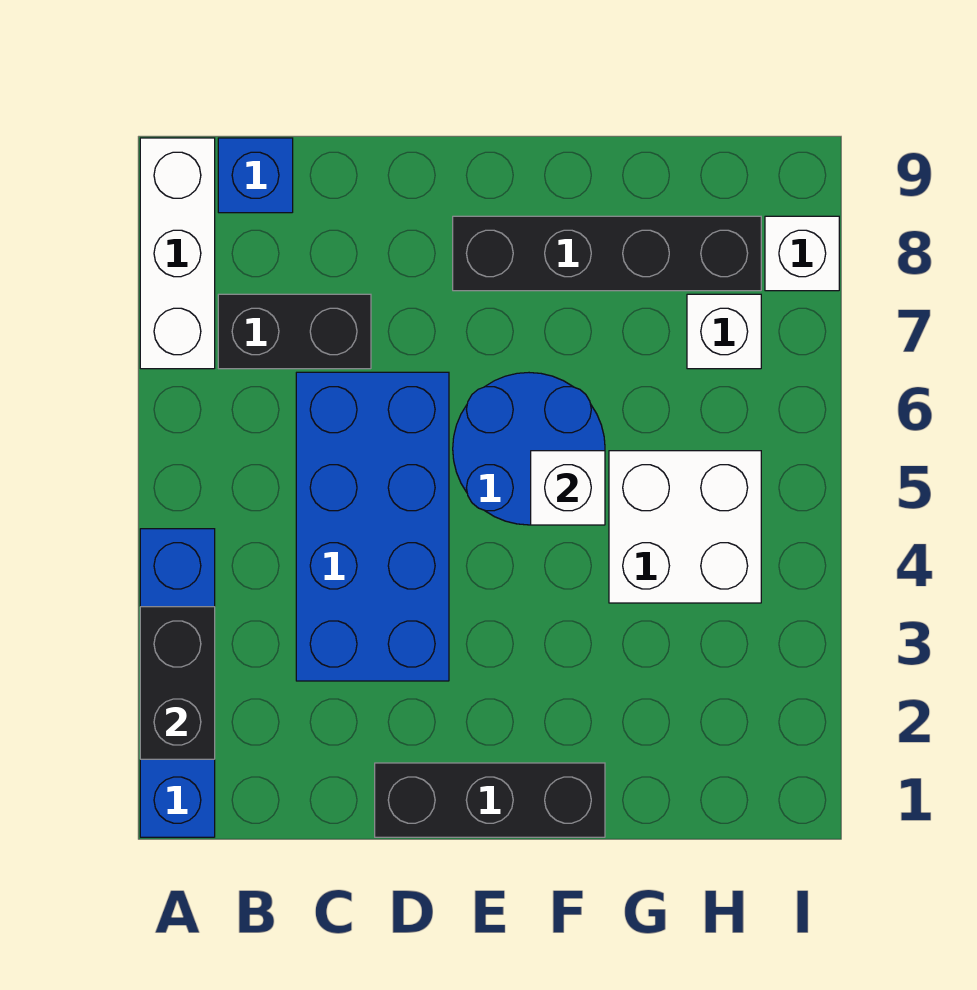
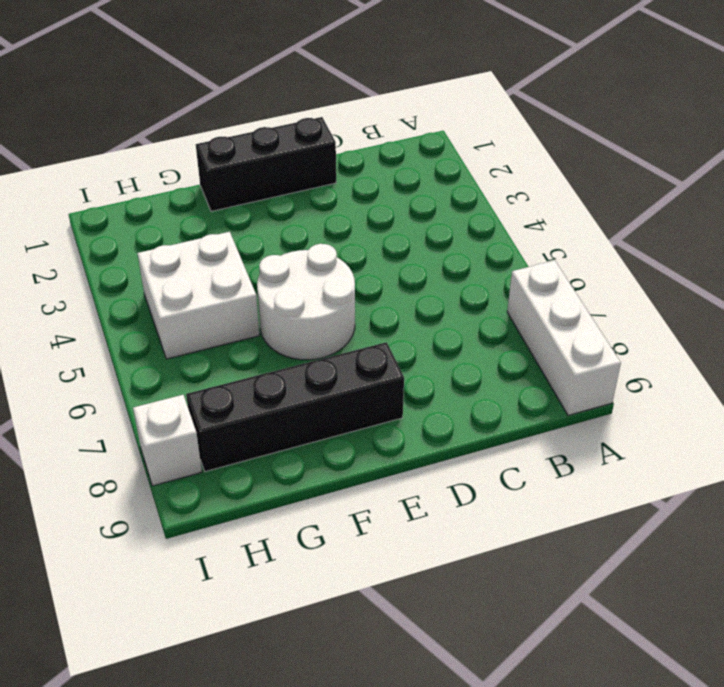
white round brick E5:F6 level 1 -> blue round brick E5:F6 level 1
none -> blue brick A1:A4 level 1
none -> black brick B7:C7 level 1
none -> blue brick B9 level 1

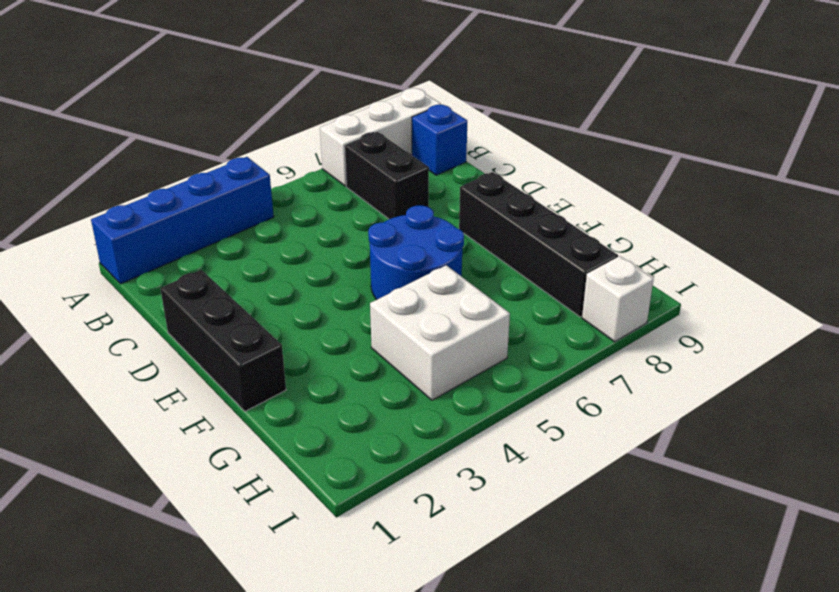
none -> blue brick C3:D6 level 1
none -> white brick H7 level 1
none -> black brick A2:A3 level 2

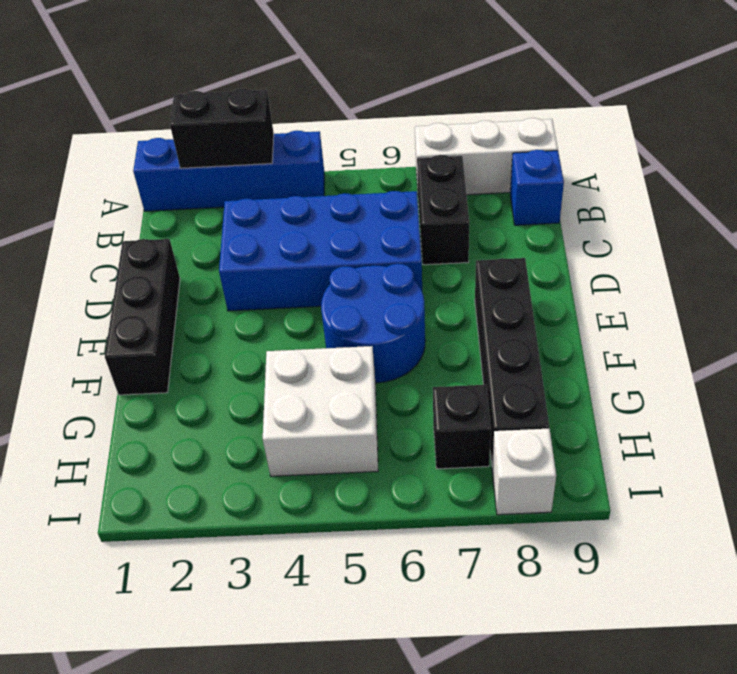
black brick H7 level 1 -> white brick H7 level 1
none -> white brick F5 level 2

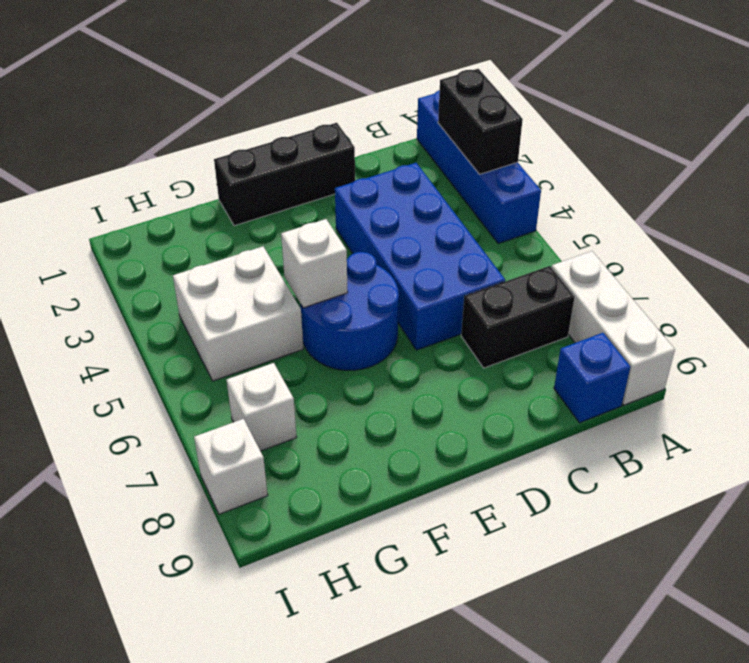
none -> black brick E8:H8 level 1

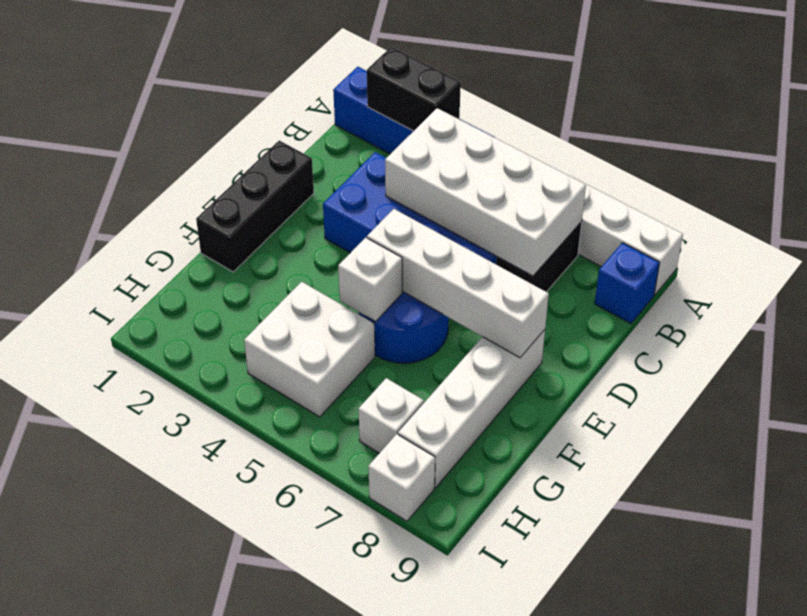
white brick B4:C7 level 2 -> none
white brick E5:E8 level 2 -> none
white brick E8:H8 level 1 -> black brick E8:H8 level 1

